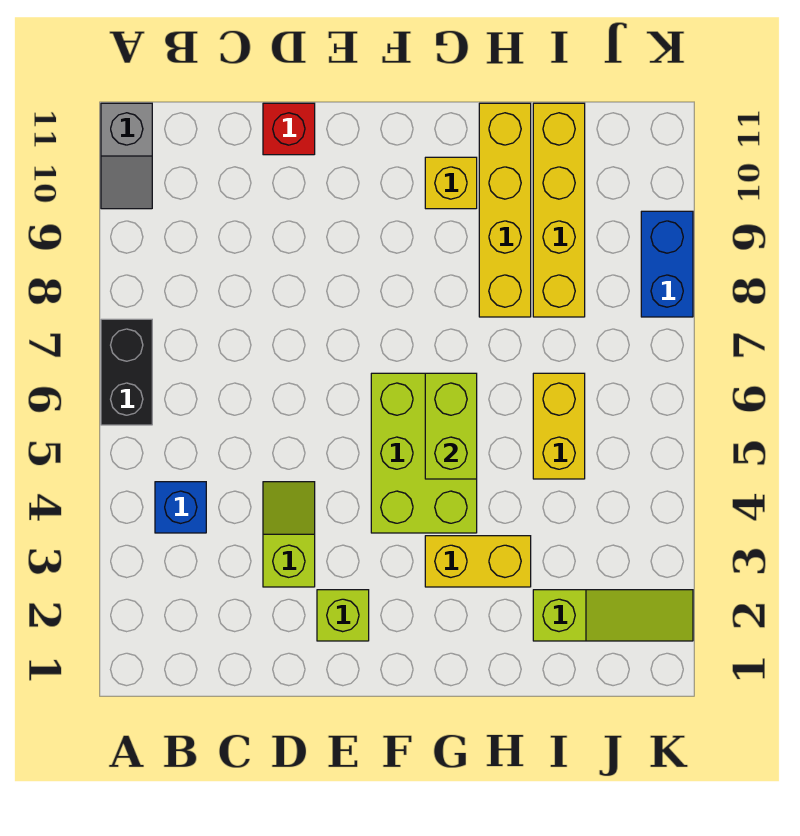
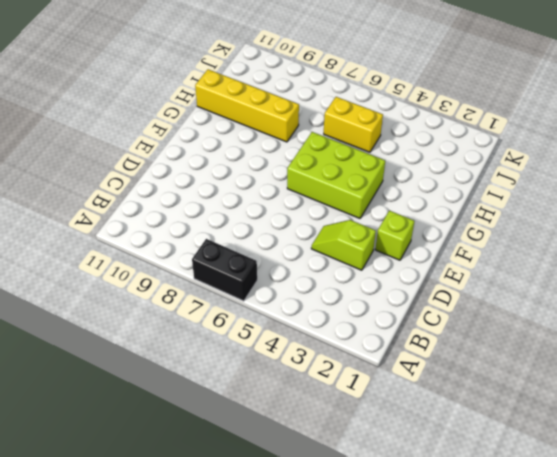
none -> grey slope A10:A11 level 1 top 11
none -> blue brick B4 level 1
none -> red brick D11 level 1

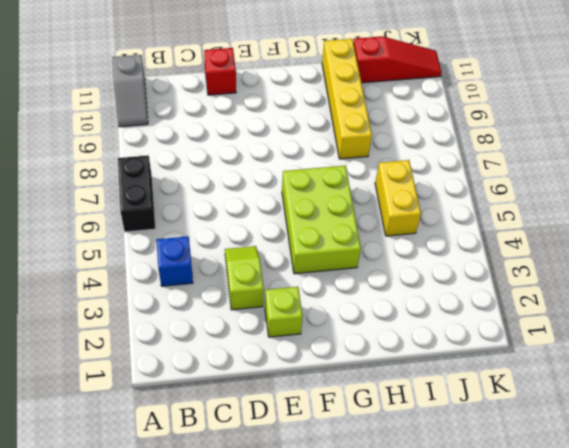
red slope I11:K11 level 1 top I -> yellow brick I8:I11 level 1
none -> yellow brick G3:H3 level 1
none -> yellow brick G10 level 1
none -> lime slope I2:K2 level 1 top I

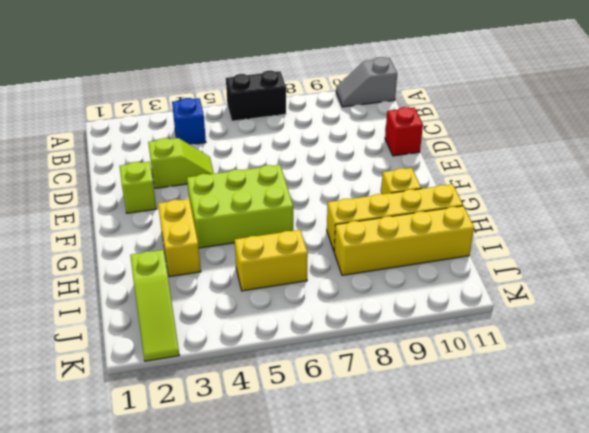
none -> blue brick K8:K9 level 1
none -> lime brick G5:G6 level 2

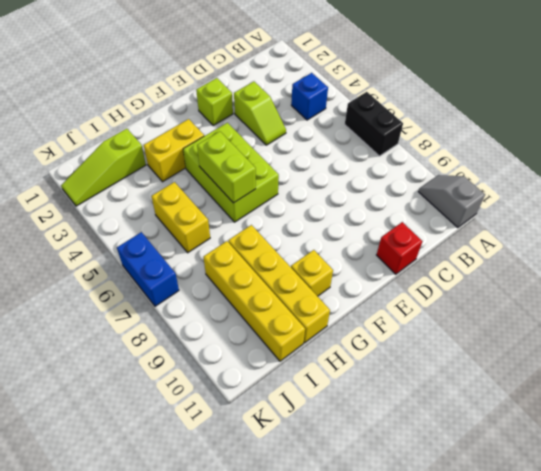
blue brick K6:K7 level 1 -> blue brick K8:K9 level 1

